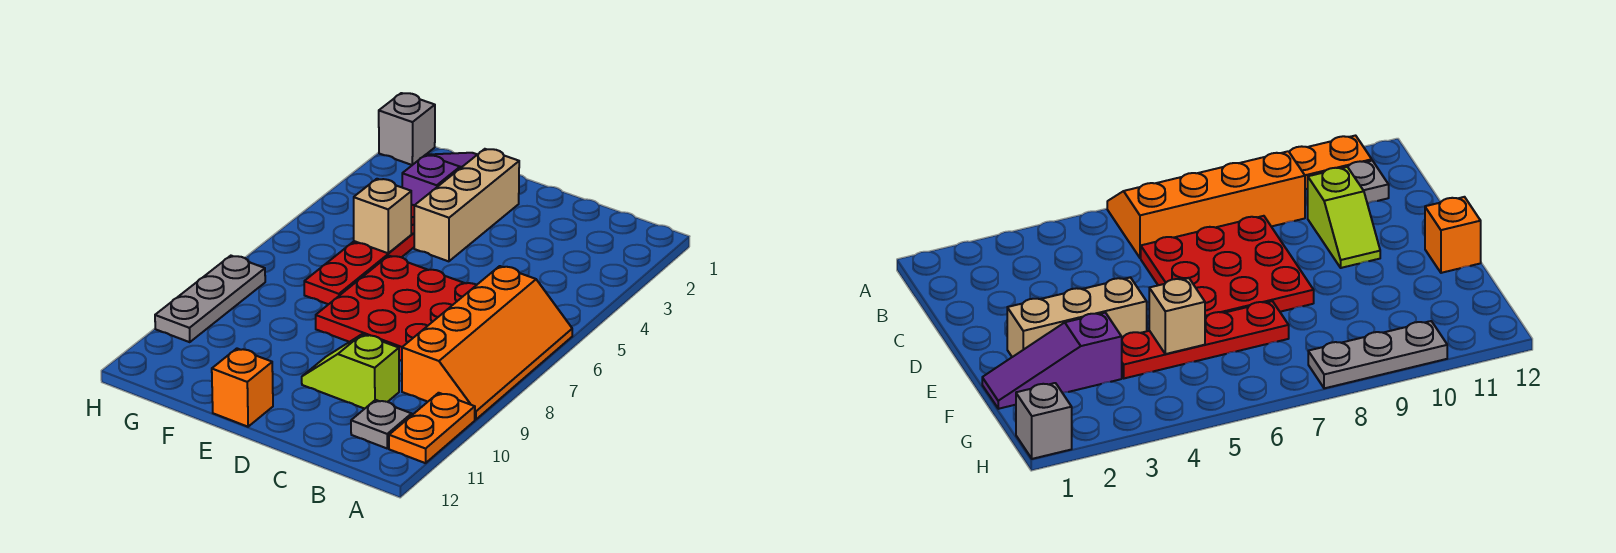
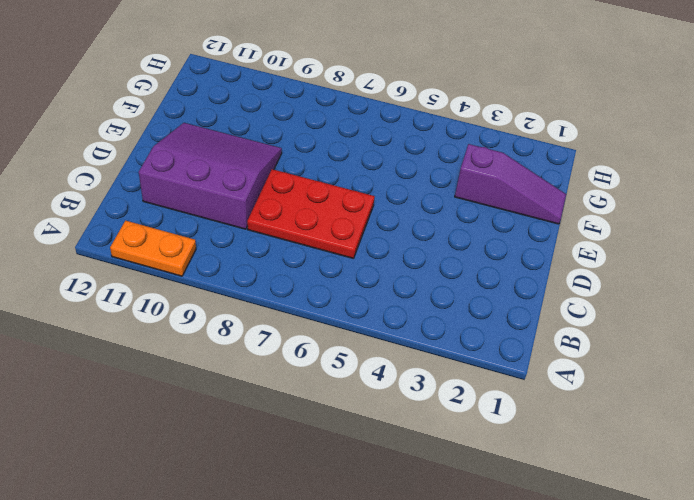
red plate C6:D8 level 1 -> red plate C6:E8 level 1
purple slope C9:E11 level 1 top C -> lime slope C10:D10 level 1 top C
none -> orange slope A6:B9 level 1 top B
none -> grey plate B11 level 1
none -> tan brick E2:E4 level 1

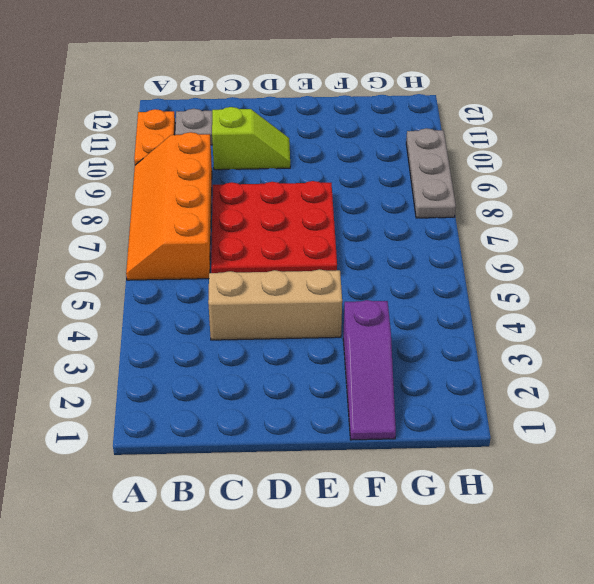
tan brick C4:E4 level 1 -> tan brick E2:E4 level 1
none -> orange brick E12 level 1
none -> red plate F4:F7 level 1
none -> grey brick H1 level 1

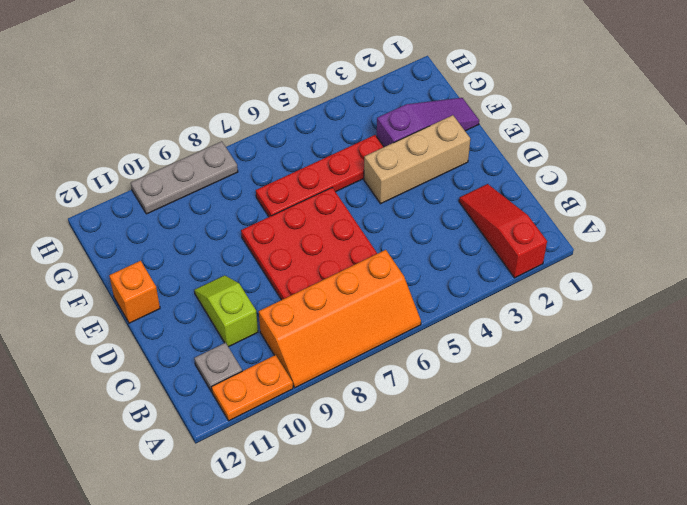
red slope A2:C2 level 1 top A -> none
none -> grey brick H1 level 1
none -> tan brick F5 level 2

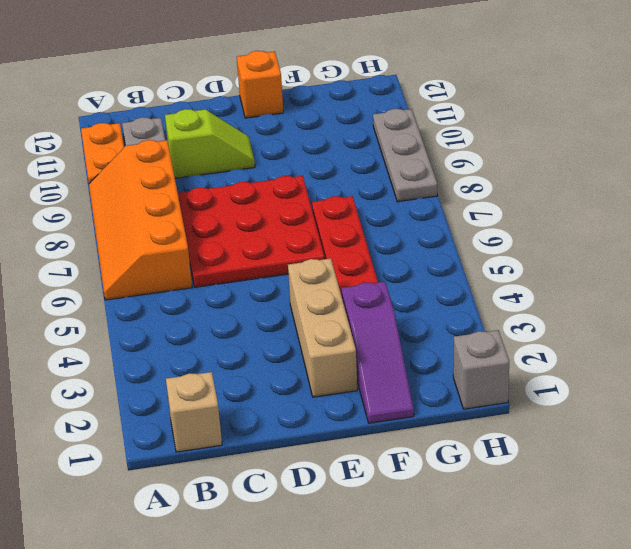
tan brick B1 level 1 -> tan brick F5 level 2

